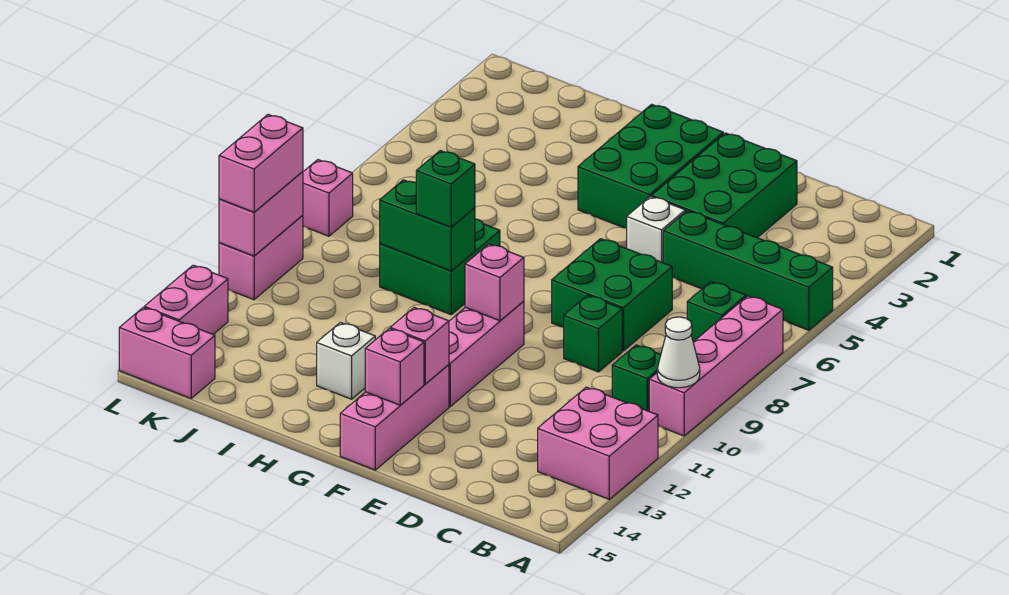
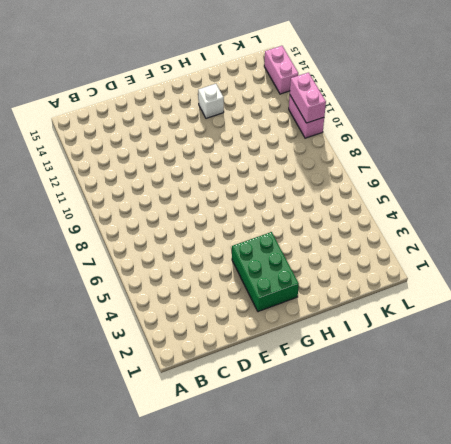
none -> green brick A5:D5 level 1
none -> pink brick A7:A10 level 1
none -> pink brick A12:B13 level 1

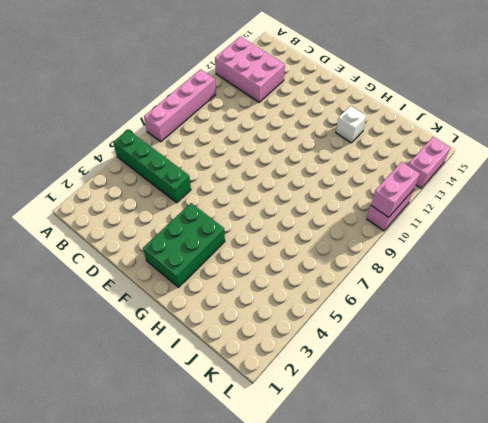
pink brick A12:C13 level 1 -> pink brick A12:B13 level 1
none -> green brick B7 level 1
none -> green brick B10 level 1
none -> green brick D2:E4 level 1

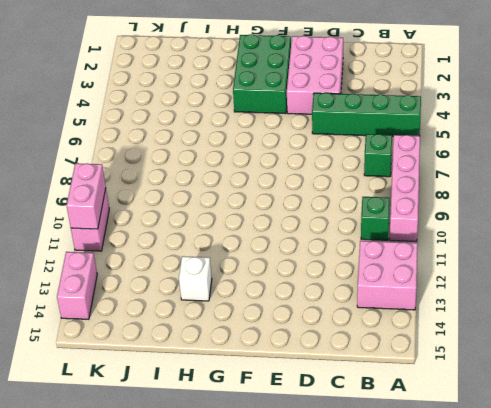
pink brick D2:E4 level 1 -> green brick D2:E4 level 1
none -> green brick D7:E8 level 1
none -> green brick D9 level 1
none -> white brick E5 level 1

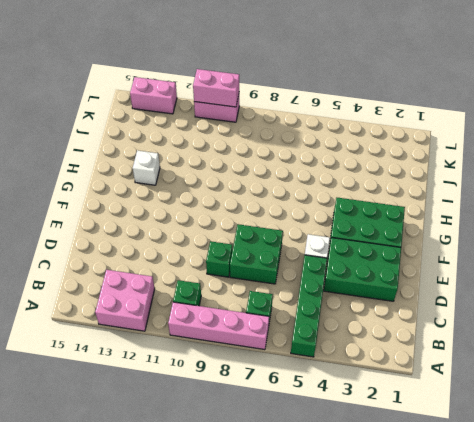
none -> pink brick F10:F12 level 1
none -> pink brick F13:F15 level 1
none -> green brick H8:I9 level 1

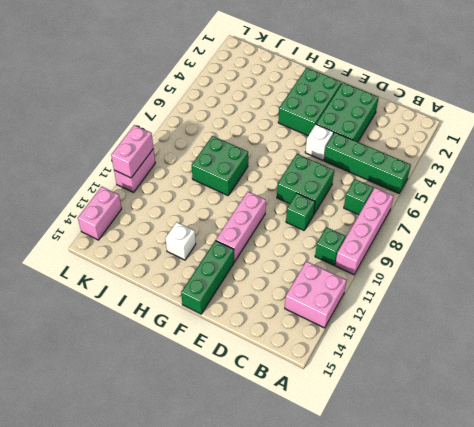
green brick F13:F15 level 1 -> pink brick F13:F15 level 1
none -> pink brick K15:L15 level 1
none -> pink brick L8 level 1
none -> white cone A10 level 2

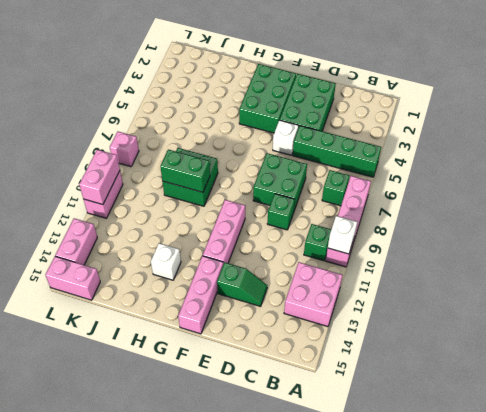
white brick A10 level 2 -> white cone A10 level 2
green slope D13:E13 level 1 top E -> none
none -> pink brick F10 level 2
none -> pink brick F13 level 2
none -> pink brick F14 level 2

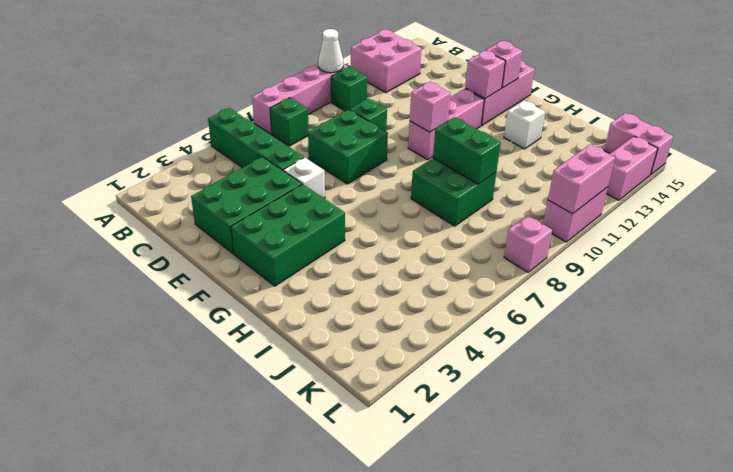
none -> green brick H9 level 3
none -> pink brick L10:L11 level 3

